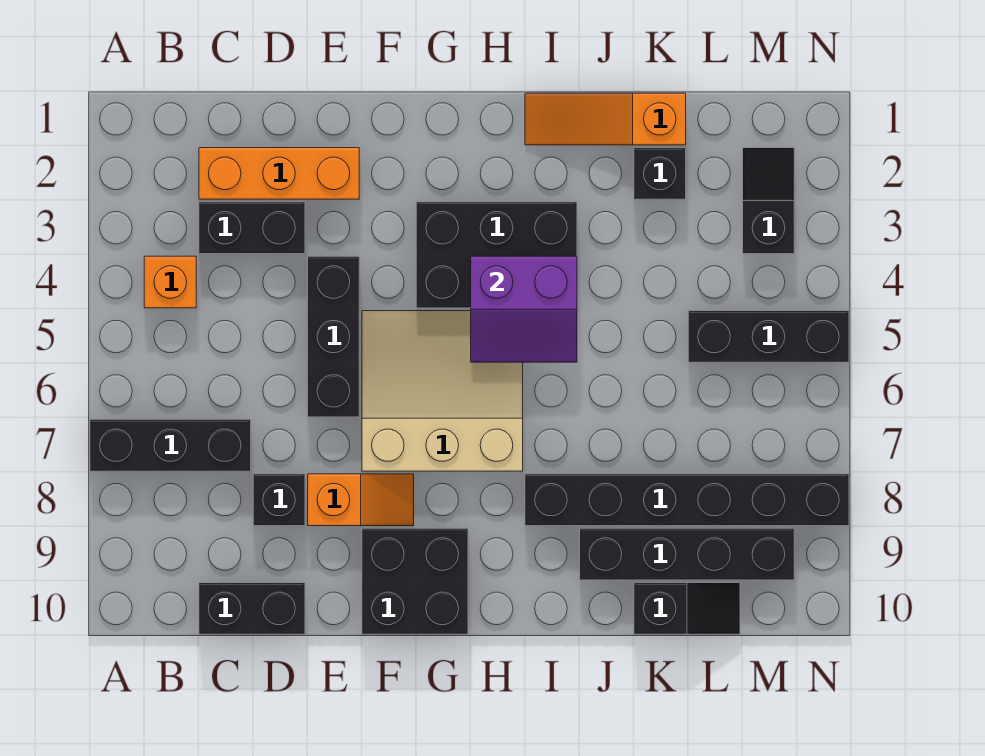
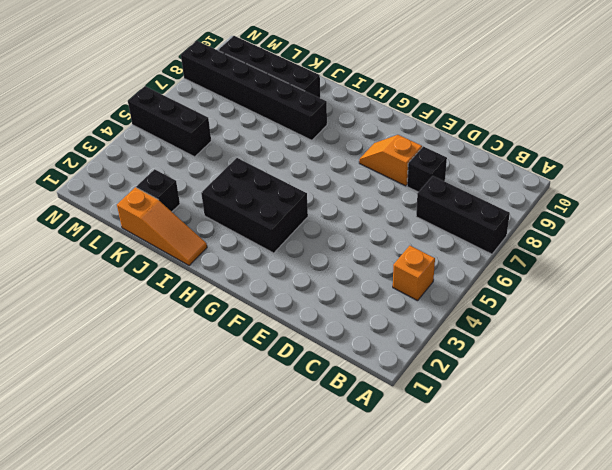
none -> orange brick C2:E2 level 1
none -> black brick C3:D3 level 1
none -> black brick C10:D10 level 1

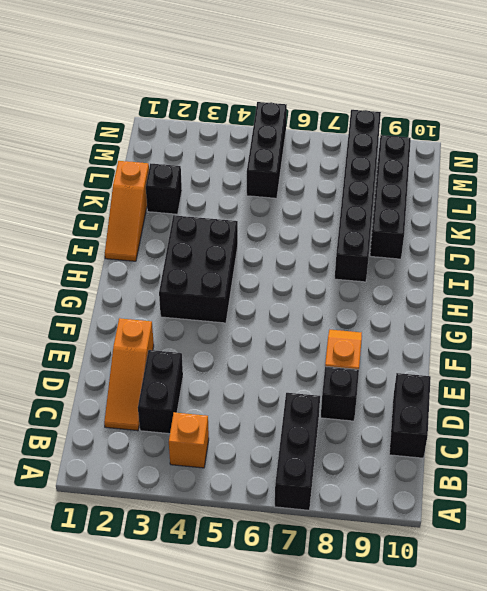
orange slope C2:E2 level 1 top E -> orange brick C2:E2 level 1
none -> black brick E4:E6 level 1
none -> tan slope F5:H7 level 1 top 7
none -> black brick F9:G10 level 1

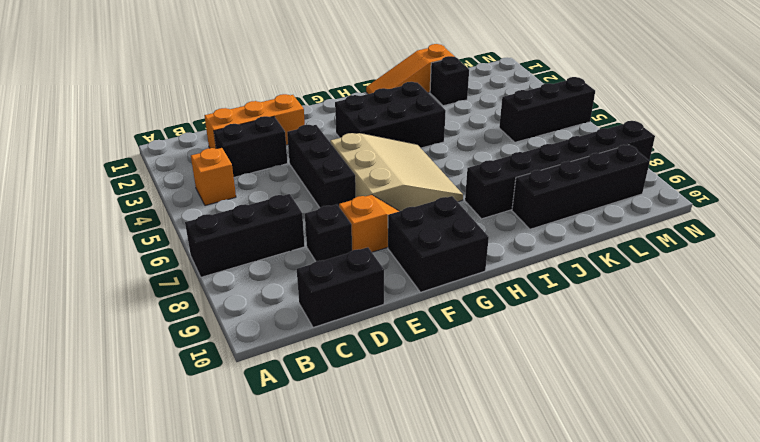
tan slope F5:H7 level 1 top F -> tan slope F5:H7 level 1 top 7
none -> black slope K10:L10 level 1 top K
none -> black slope M2:M3 level 1 top 3
none -> purple slope H4:I5 level 2 top 4

